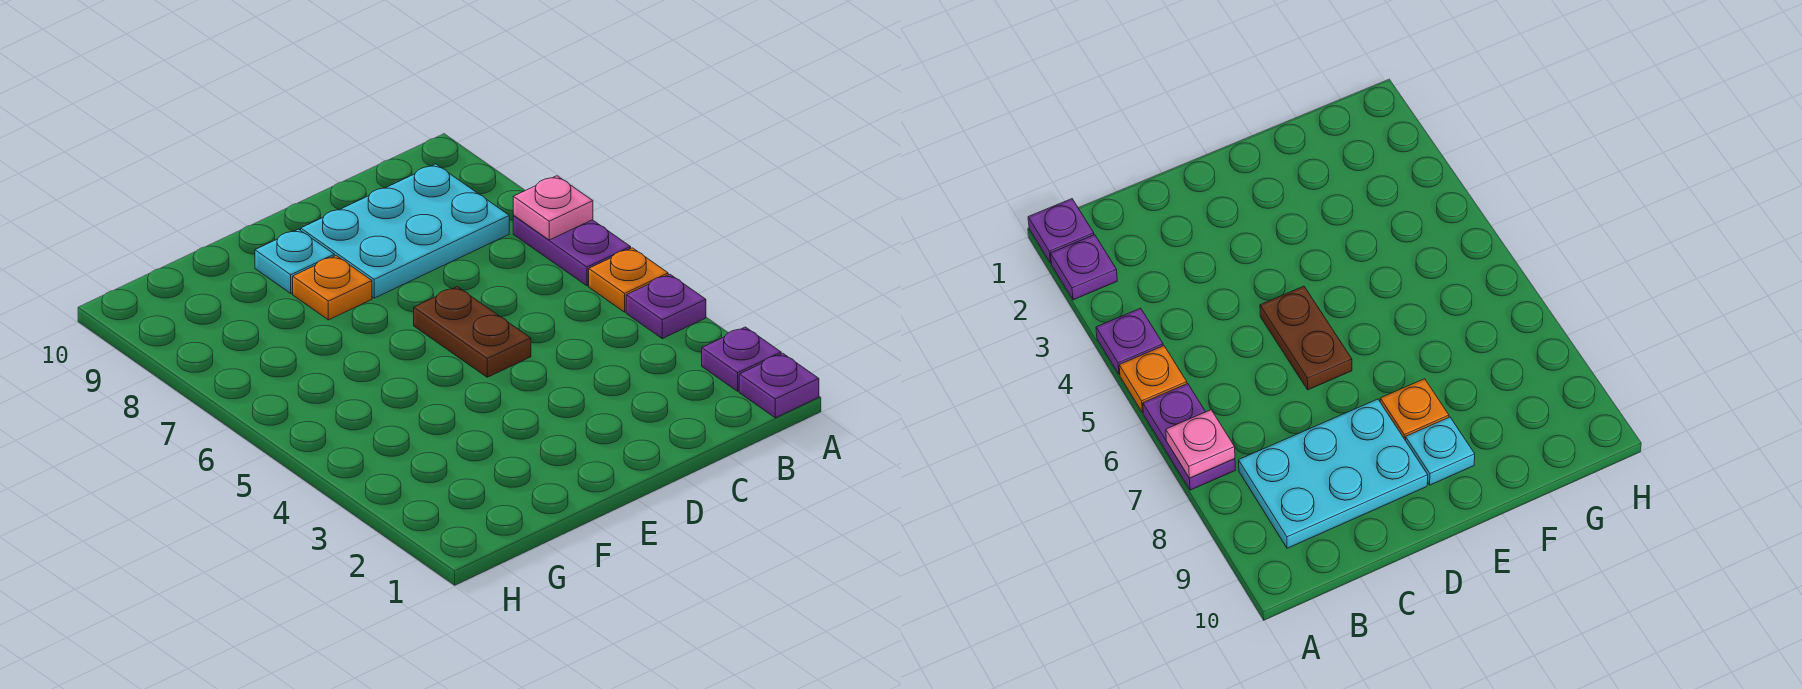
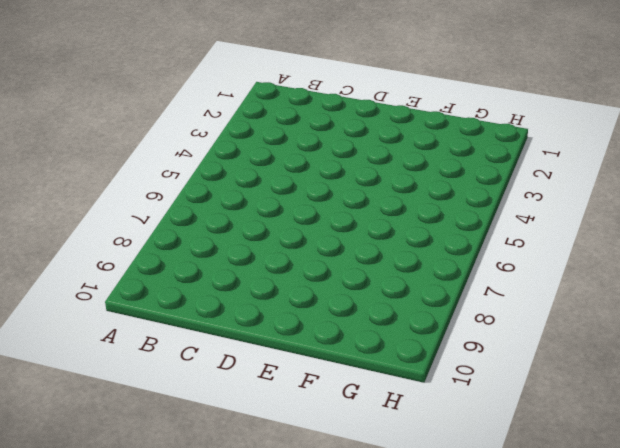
none -> purple plate A1 level 1
none -> purple plate A2 level 1

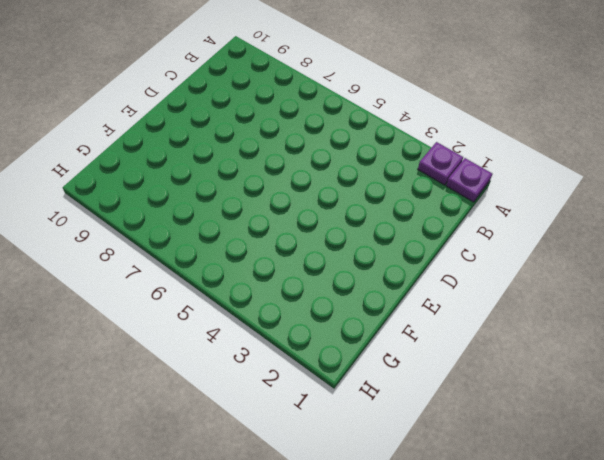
none -> purple plate A4 level 1
none -> orange plate A5 level 1

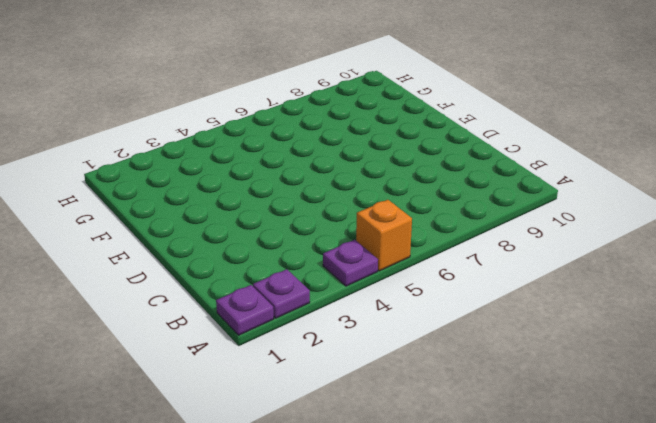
orange brick A5 level 1 -> orange plate A5 level 1
none -> purple plate A6:A7 level 1
none -> cyan plate B8:D9 level 1

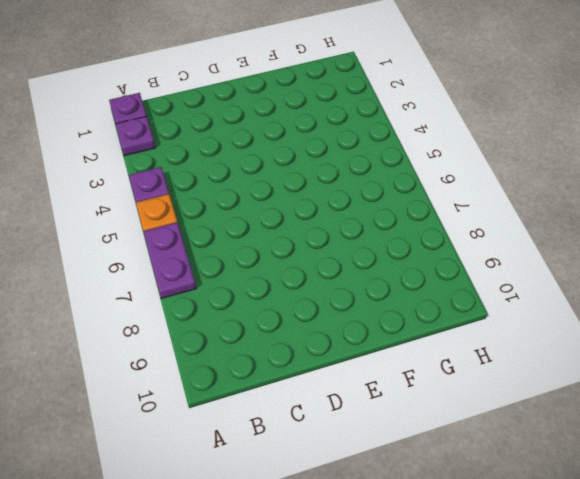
none -> cyan plate B8:D9 level 1
none -> brown plate D5:D6 level 1

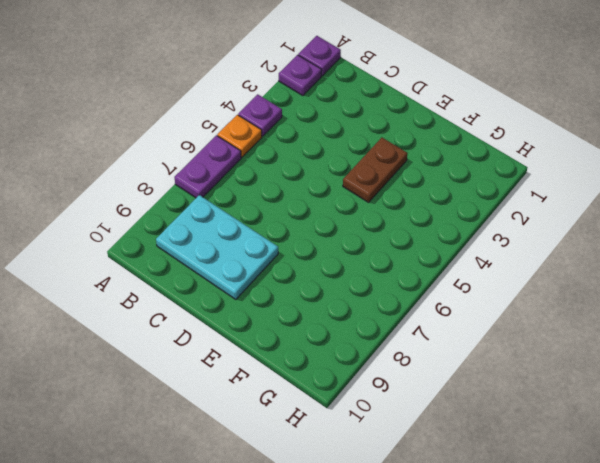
brown plate E3:E4 level 1 -> brown plate D5:D6 level 1
none -> orange plate E8 level 1
none -> cyan plate E9 level 1

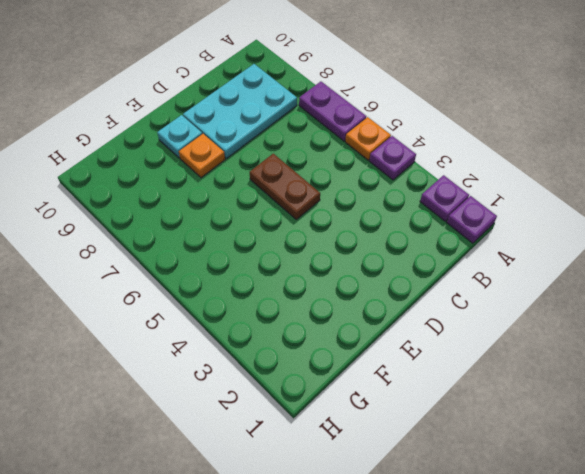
none -> pink plate A7 level 2

